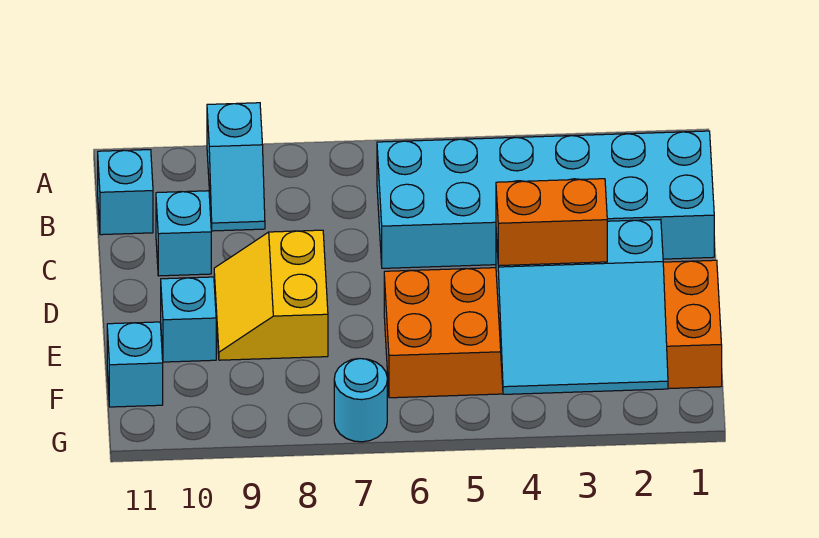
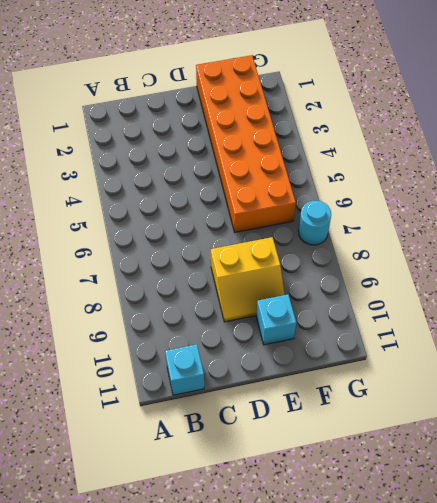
none -> cyan slope A9:B9 level 1 top A
none -> cyan brick B1:C6 level 1

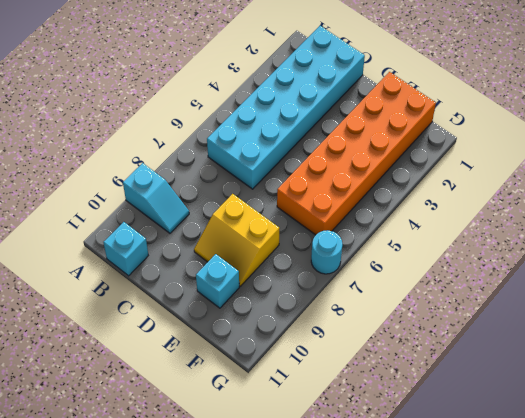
none -> cyan brick C10 level 1
none -> cyan brick F11 level 1

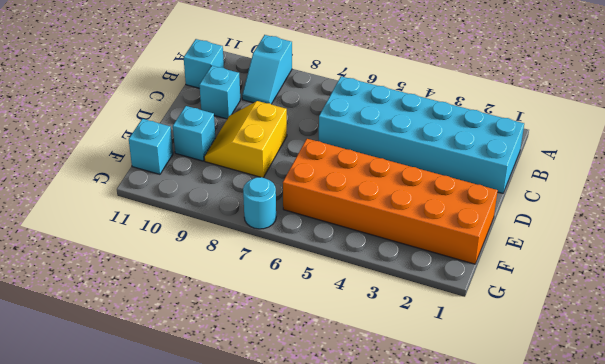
none -> cyan slope E2:G4 level 2 top E
none -> orange brick E3:E4 level 3

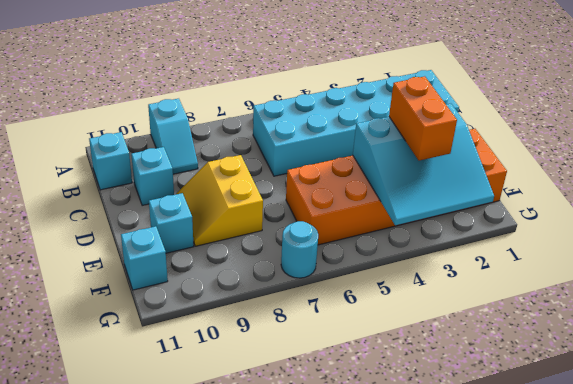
orange brick E3:F3 level 3 -> orange brick E3:E4 level 3

